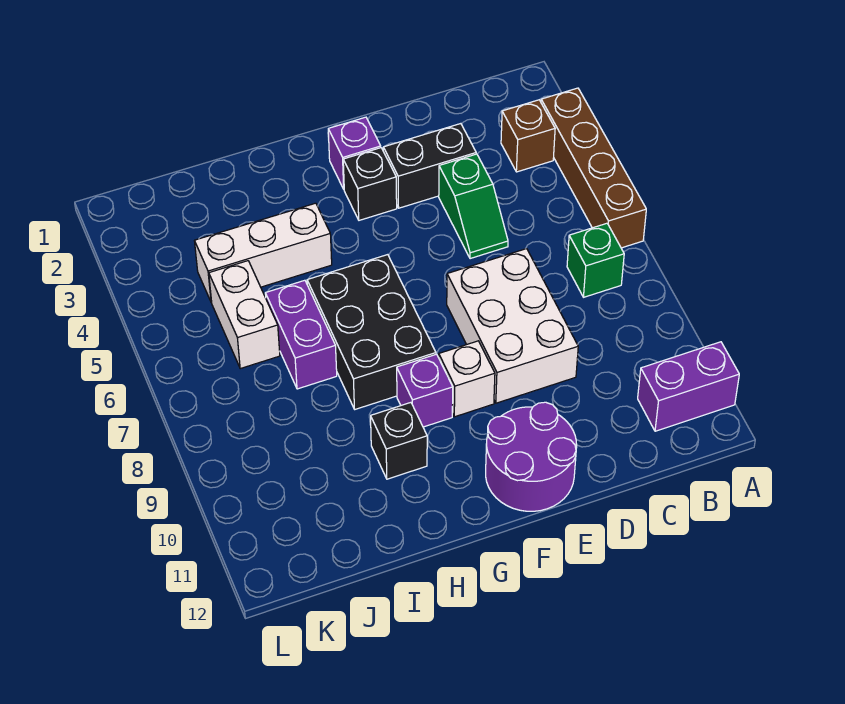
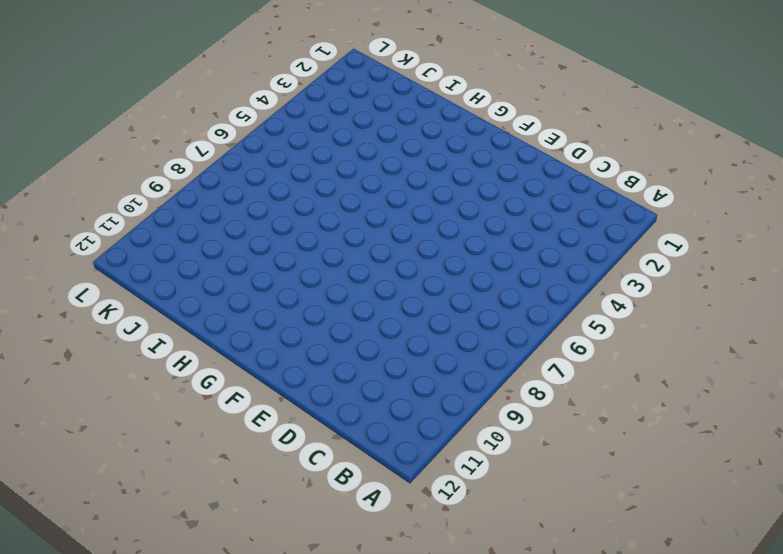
none -> brown brick A3:A6 level 1
none -> purple brick A11:B11 level 1
none -> brown brick B3 level 1

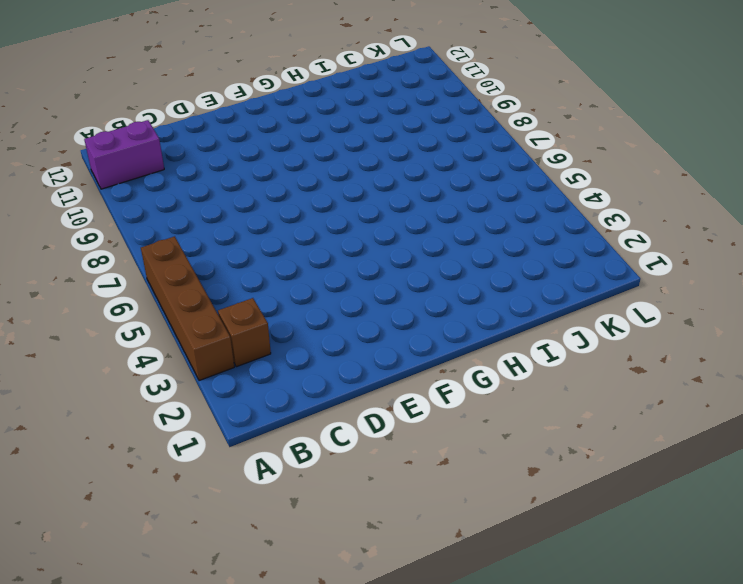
none -> green brick B7 level 1
none -> black brick D3:E3 level 1
none -> green slope D4:D5 level 1 top 4

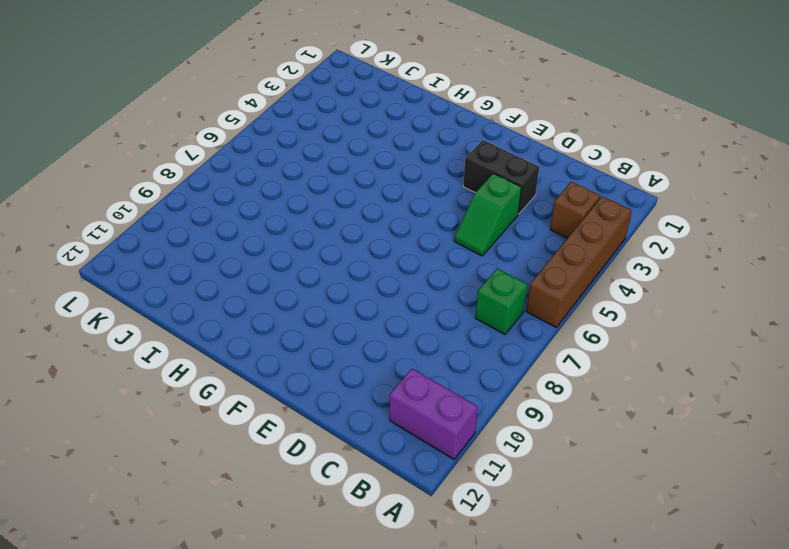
none -> white brick D7:E9 level 1
none -> purple round brick E11:F12 level 1
none -> purple brick F2 level 1

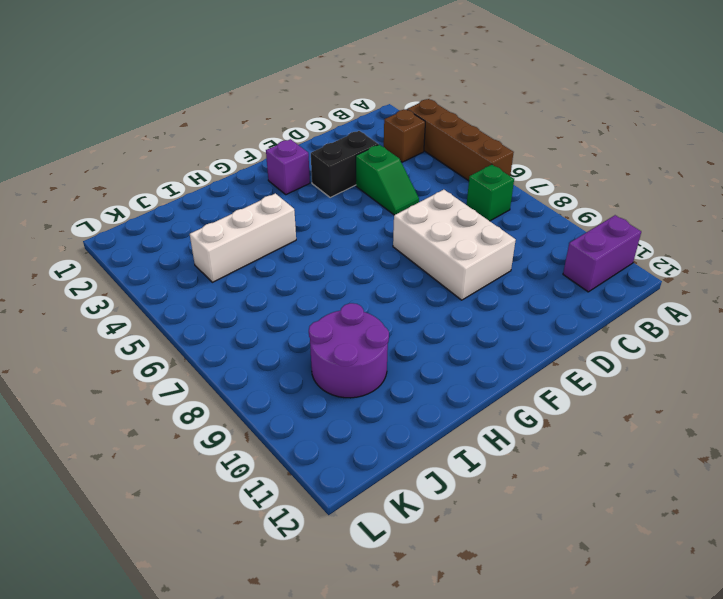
purple round brick I9:J10 level 1 -> purple round brick E11:F12 level 1
none -> black brick F3 level 1
none -> white brick F9 level 1
none -> black brick G6:H8 level 1

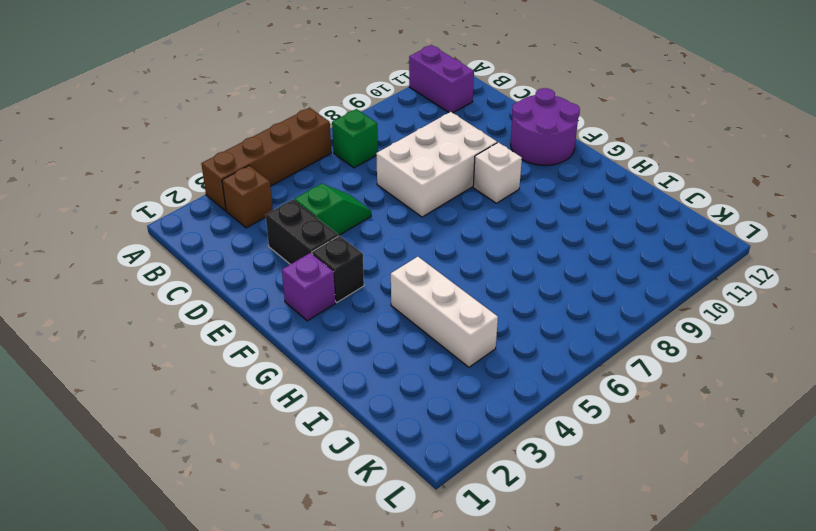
none -> black brick G6:H8 level 1
none -> purple brick G9 level 1
none -> black brick H10 level 1

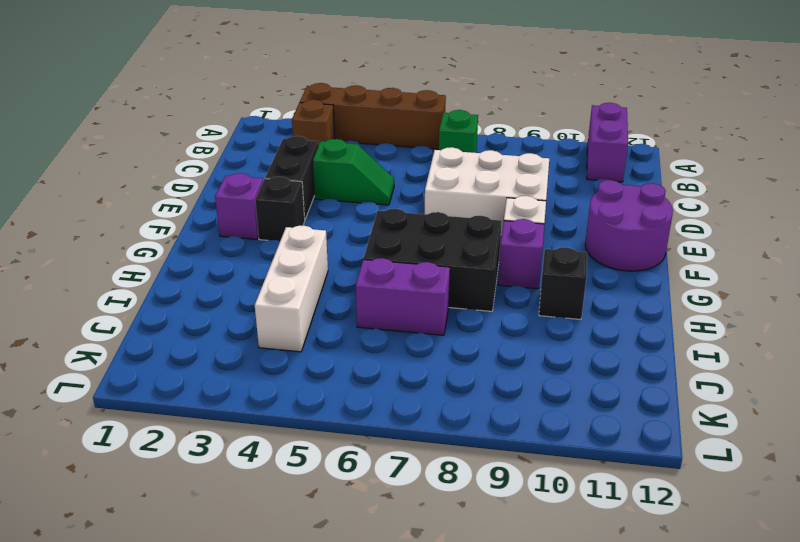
none -> white brick J5:J6 level 1

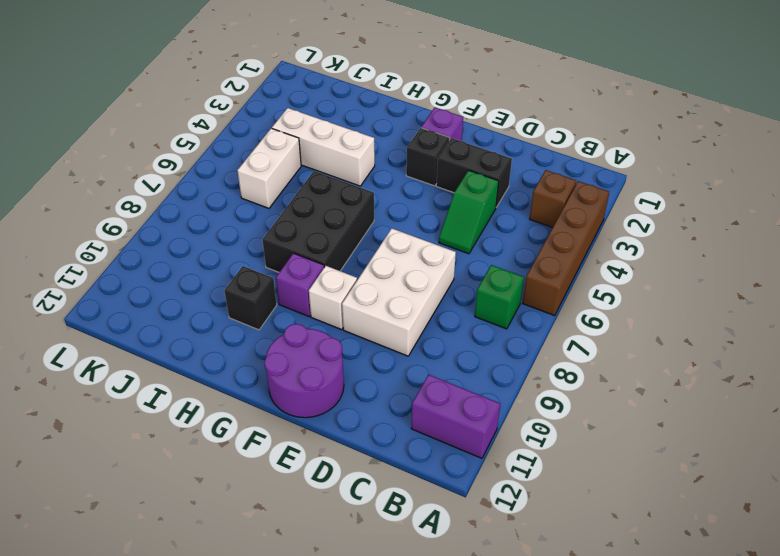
none -> purple brick I6:I7 level 1

